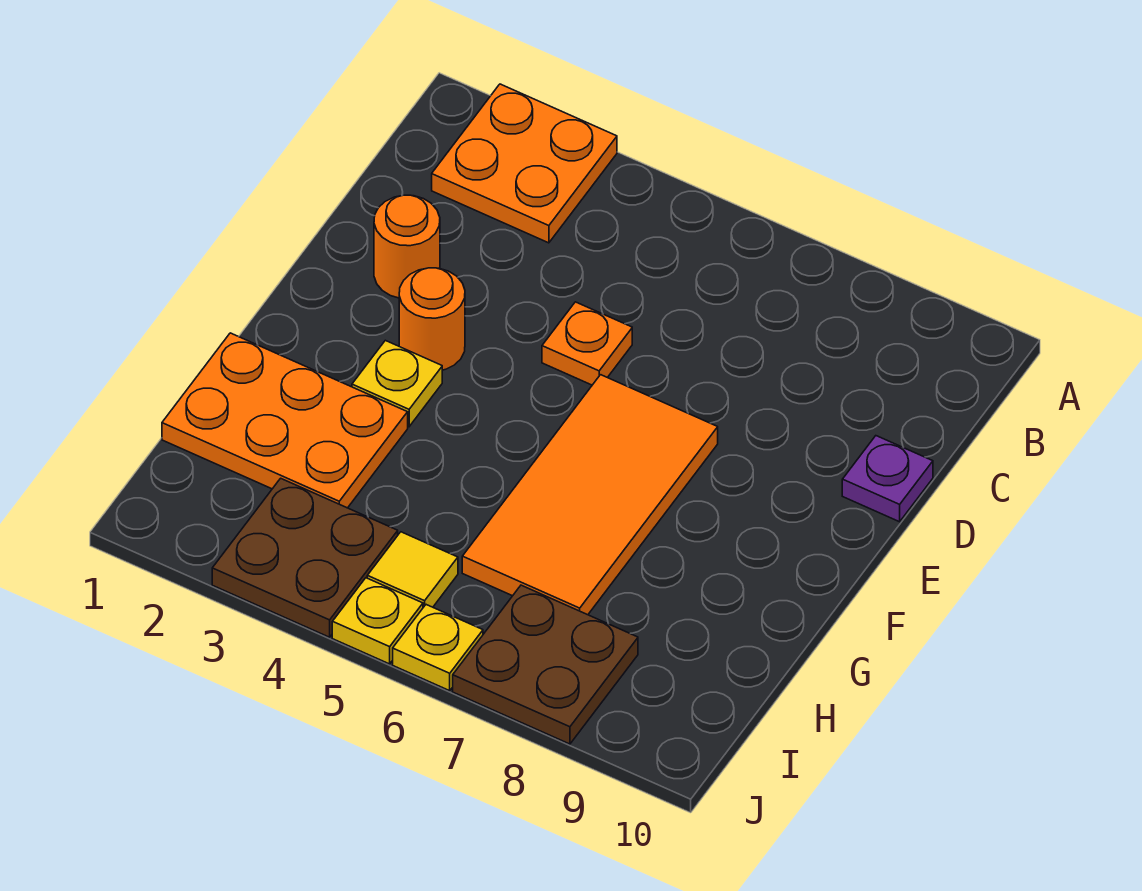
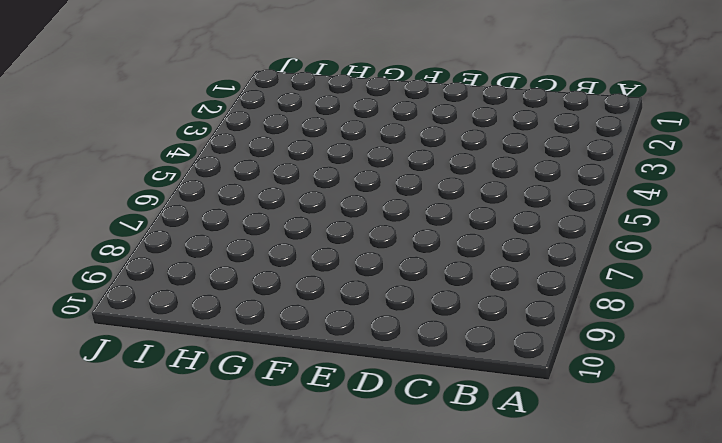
none -> orange plate A2:B3 level 1
none -> orange round brick D2 level 1
none -> orange plate D5 level 1

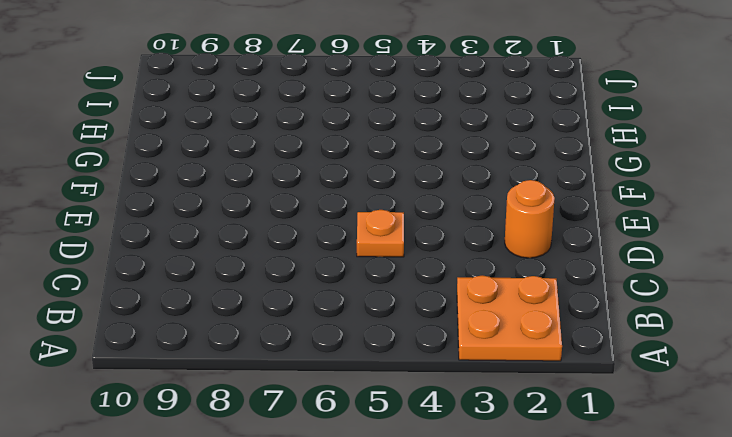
none -> purple plate D10 level 1
none -> orange round brick E3 level 1
none -> orange tile E6:H7 level 1

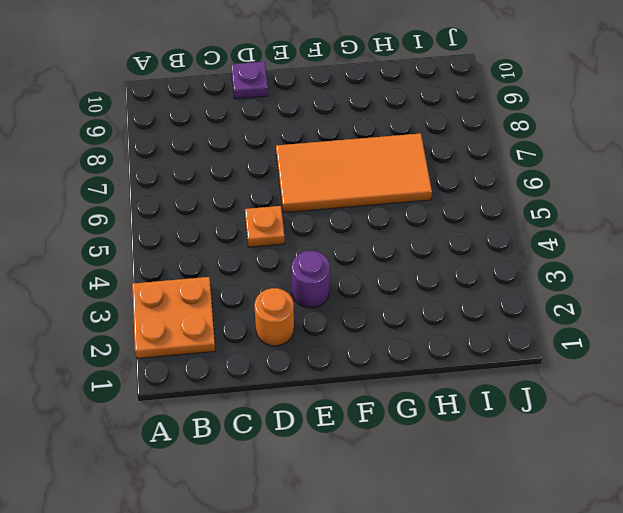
purple round brick E3 level 1 -> orange round brick E3 level 1
none -> yellow plate F3 level 1
none -> orange plate G1:H3 level 1
none -> brown plate I3:J4 level 1

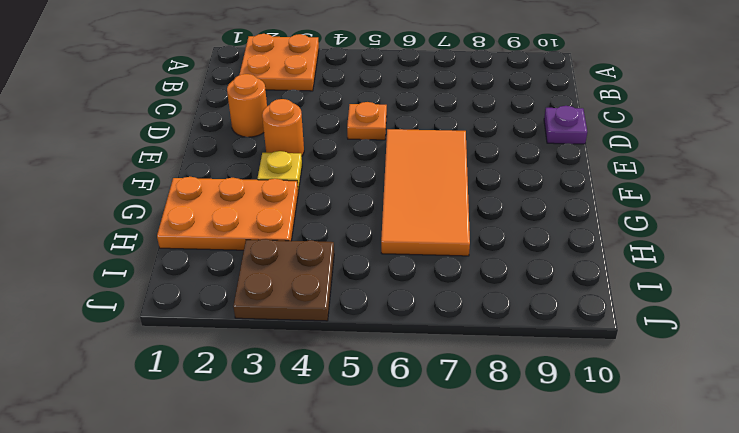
none -> yellow tile I5 level 1
none -> brown plate I7:J8 level 1
none -> yellow plate J5 level 1

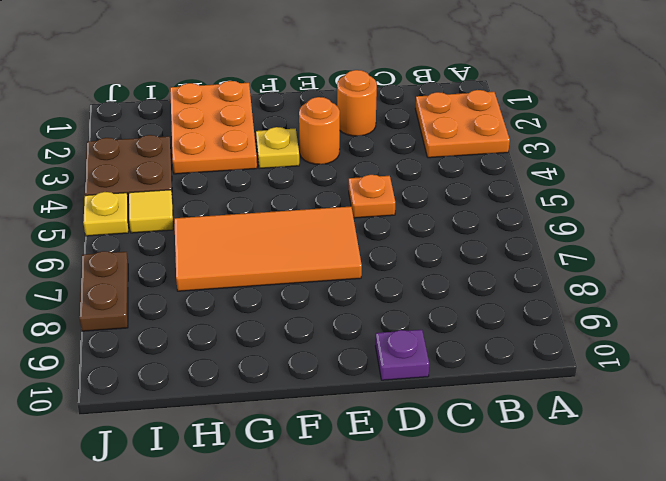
brown plate J7:J8 level 1 -> brown plate I7:J8 level 1
none -> yellow plate J6 level 1

